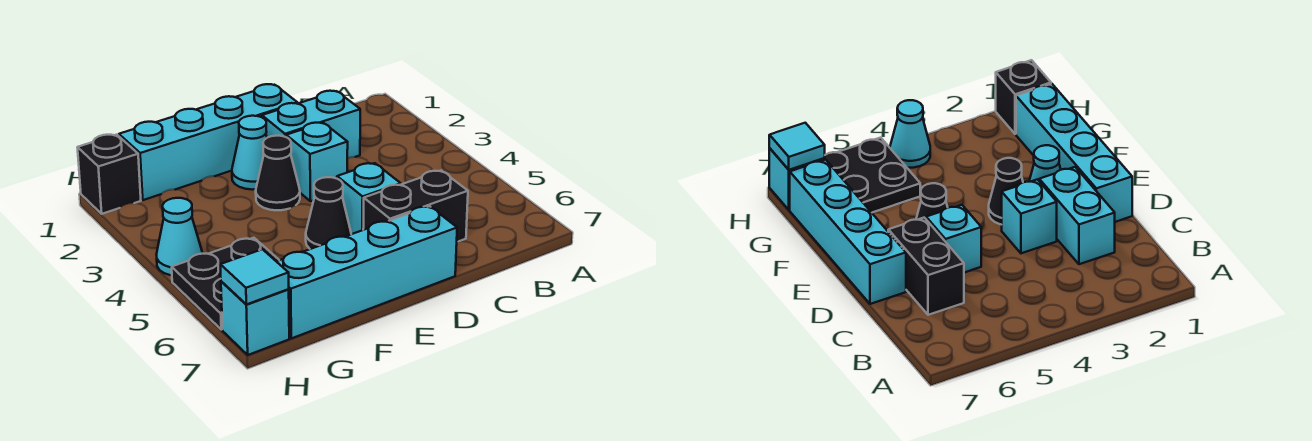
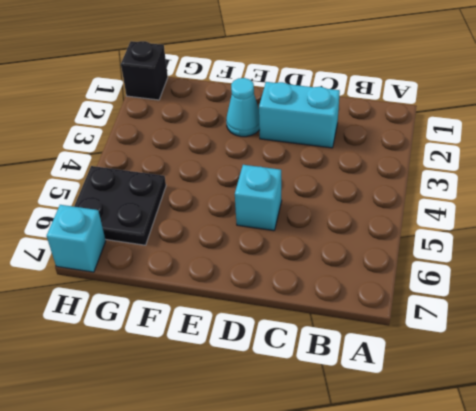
none -> black brick C6:D6 level 1
none -> cyan brick D1:G1 level 1
none -> cyan brick D3 level 1

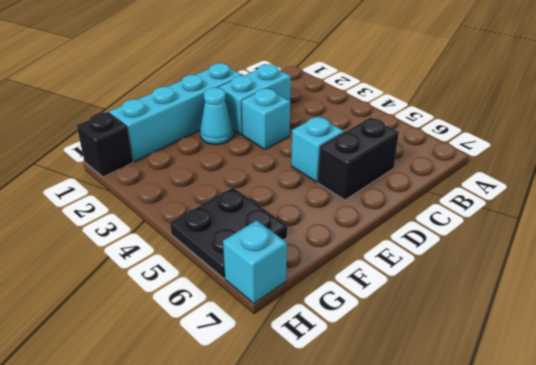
none -> cyan brick D7:G7 level 1
none -> black cone E3 level 1
none -> black cone E5 level 1

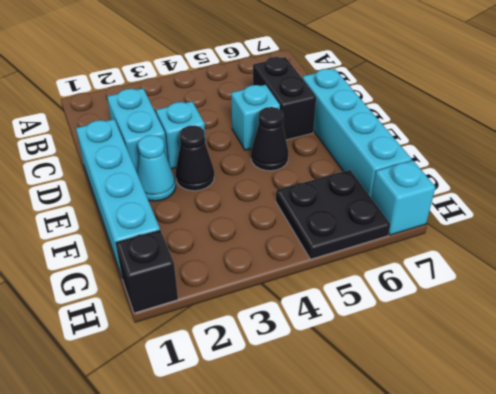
none -> cyan cone H4 level 1
none -> cyan tile H7 level 2

